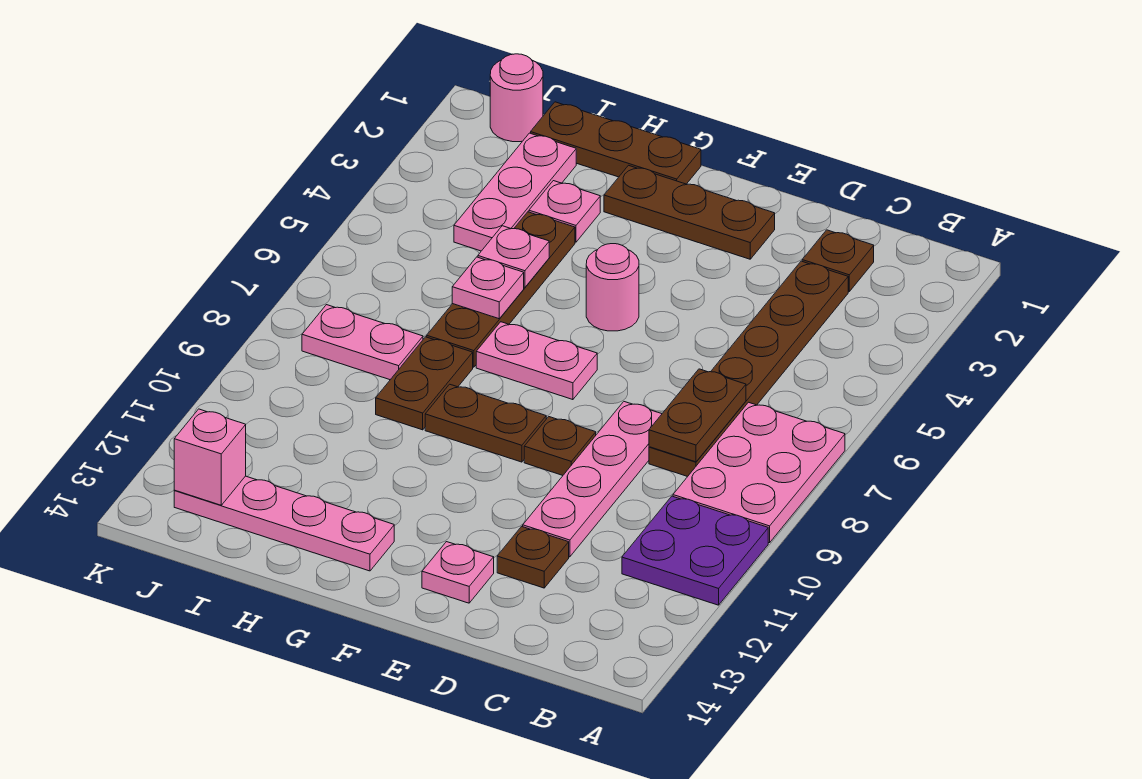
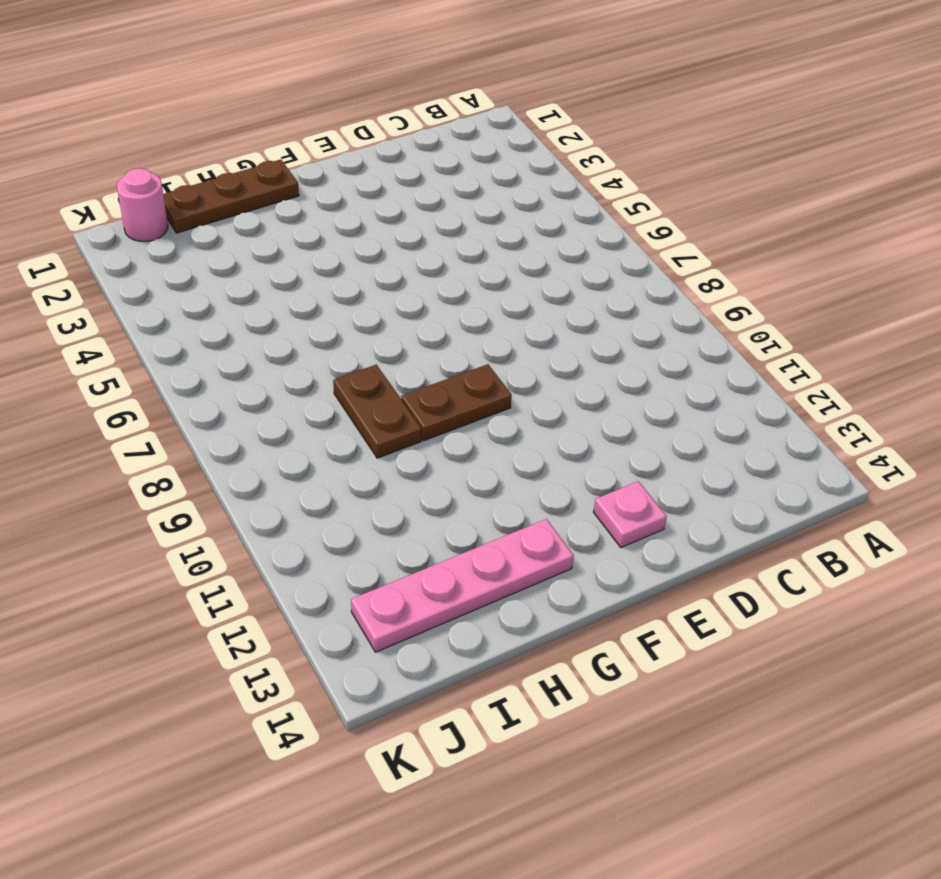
none -> pink plate A7:B9 level 1
none -> purple plate A10:B11 level 1
none -> brown plate C2 level 1

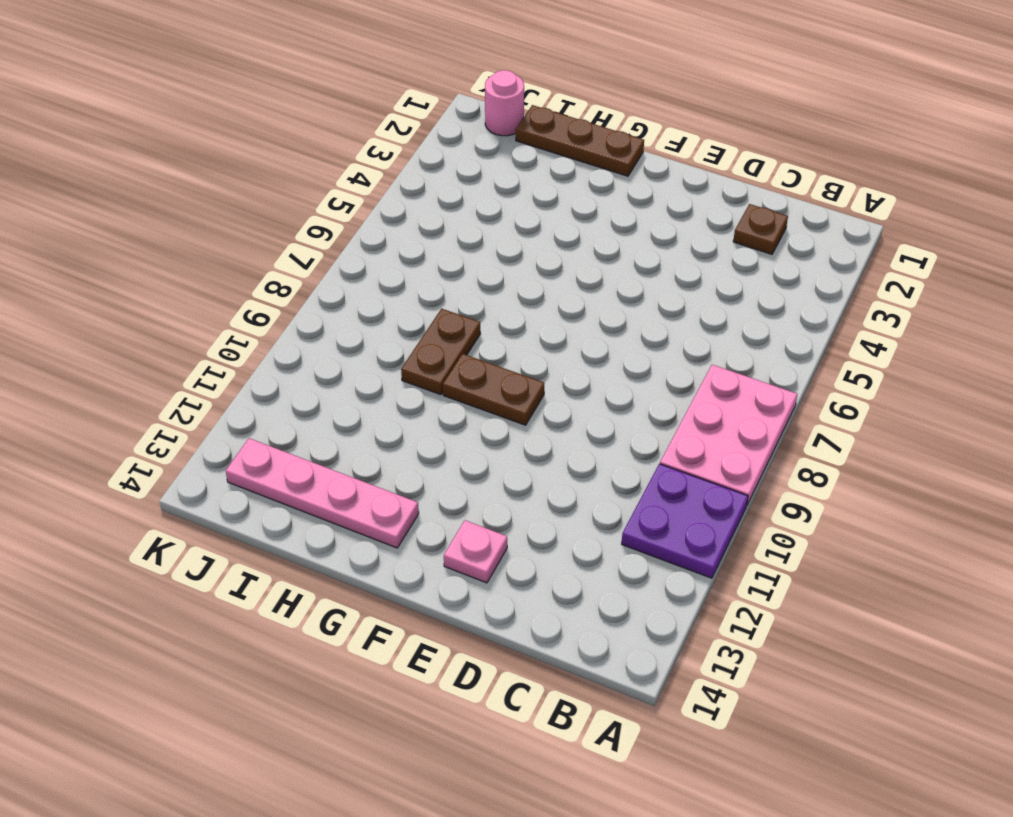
none -> brown plate C3:C8 level 1
none -> pink plate D8:D11 level 1
none -> brown plate D12 level 1

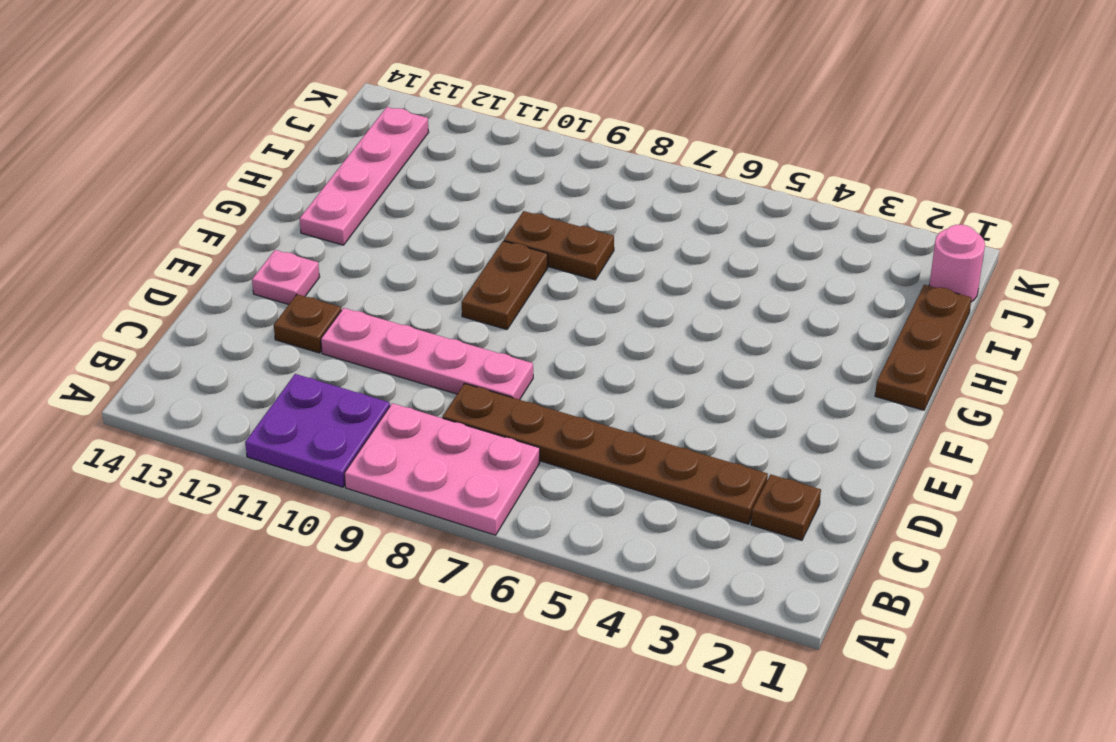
none -> brown plate E2:G2 level 1
none -> brown plate E9 level 1
none -> pink round brick F5 level 1

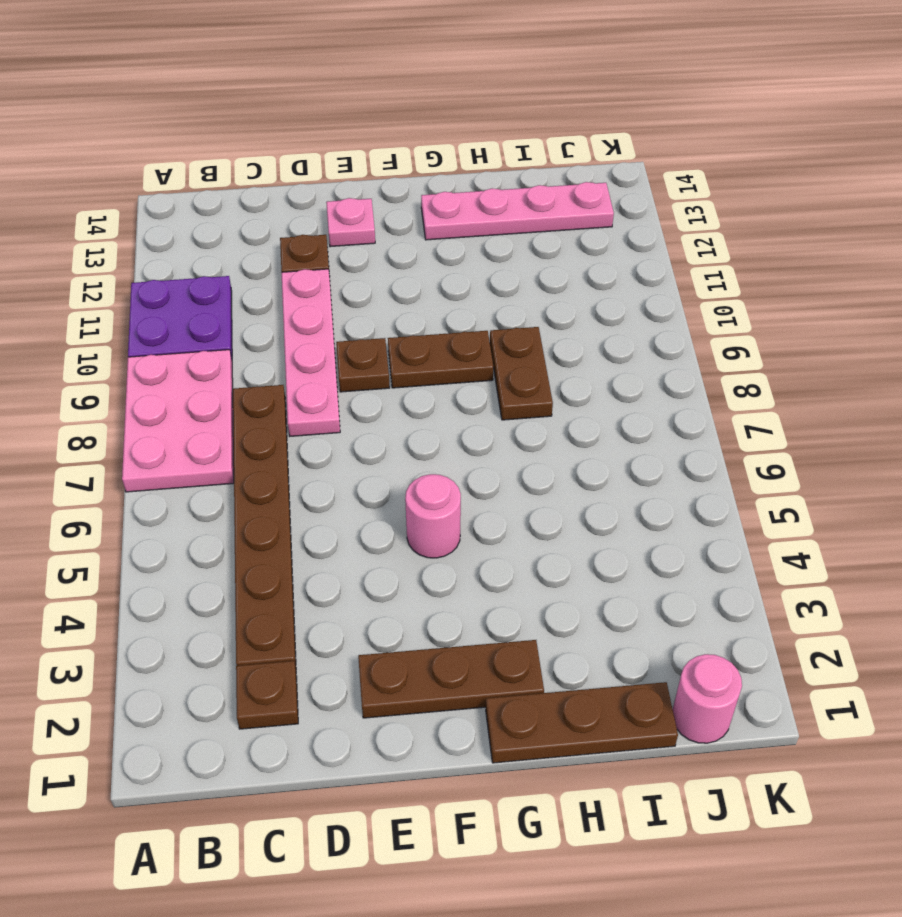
none -> pink plate F7:G7 level 1
none -> pink plate H3 level 1
none -> brown plate H4:H7 level 1

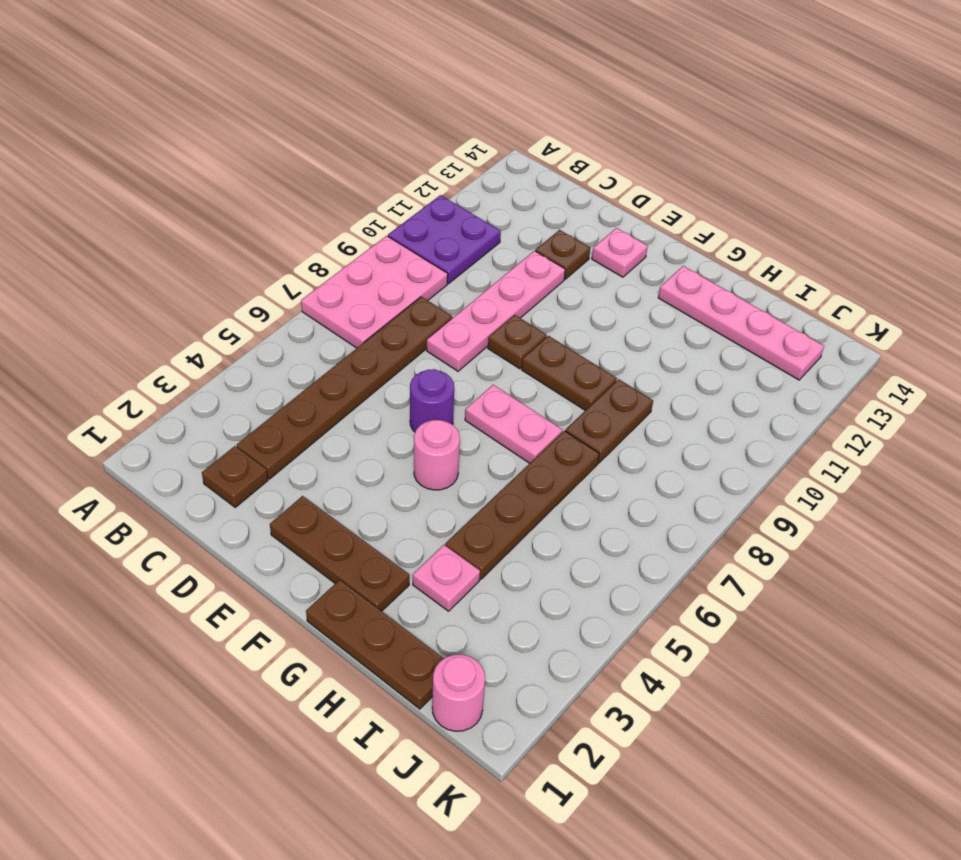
purple round brick E6 level 1 -> none
none -> pink plate I2:I4 level 1
none -> pink plate I8:J8 level 1
none -> brown plate C7:C8 level 2

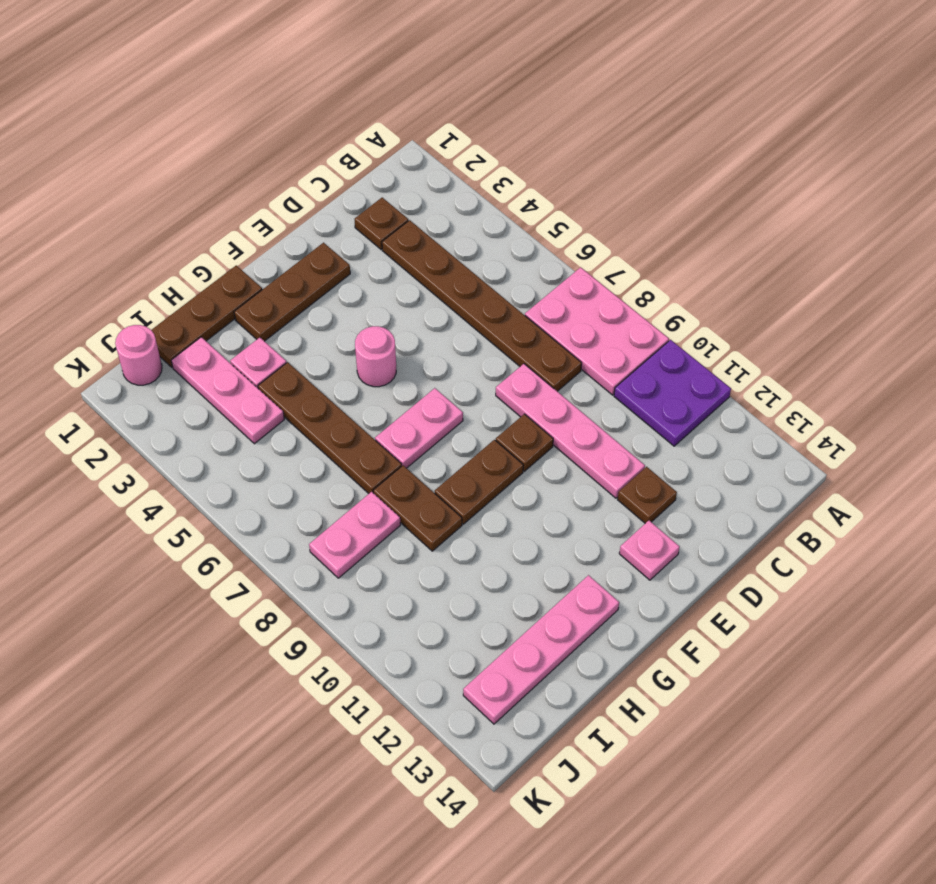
none -> brown plate C7:C8 level 2
none -> pink plate H5 level 2
none -> pink plate H6 level 2

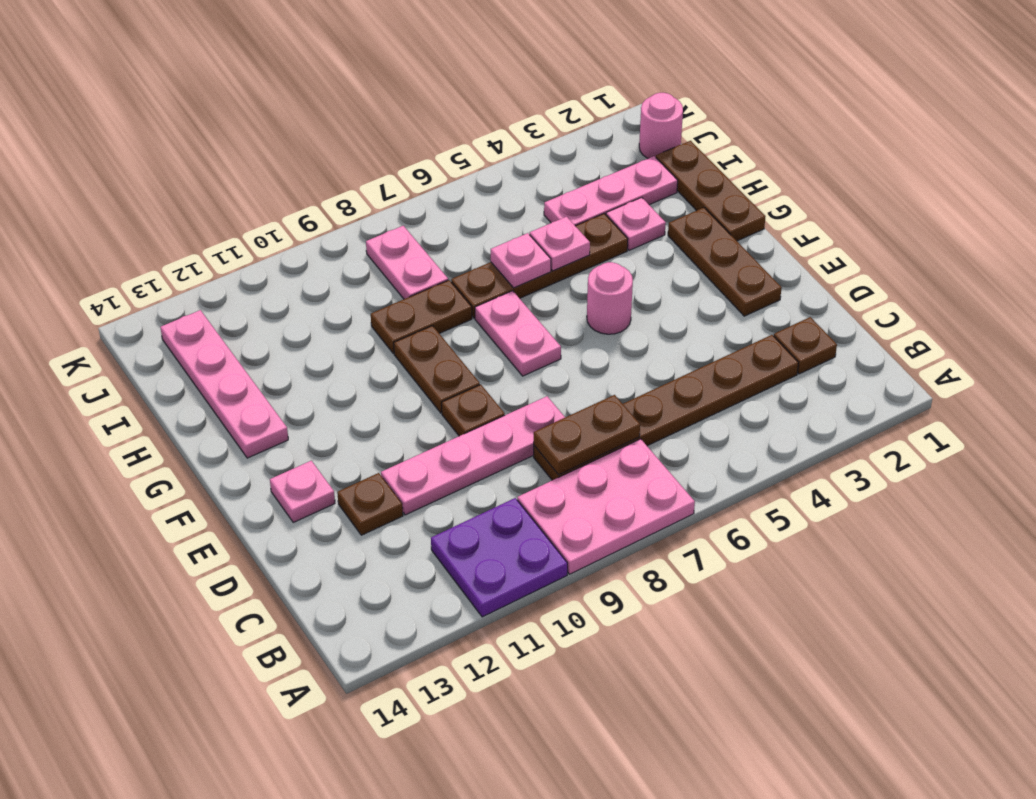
none -> pink brick J13 level 2

